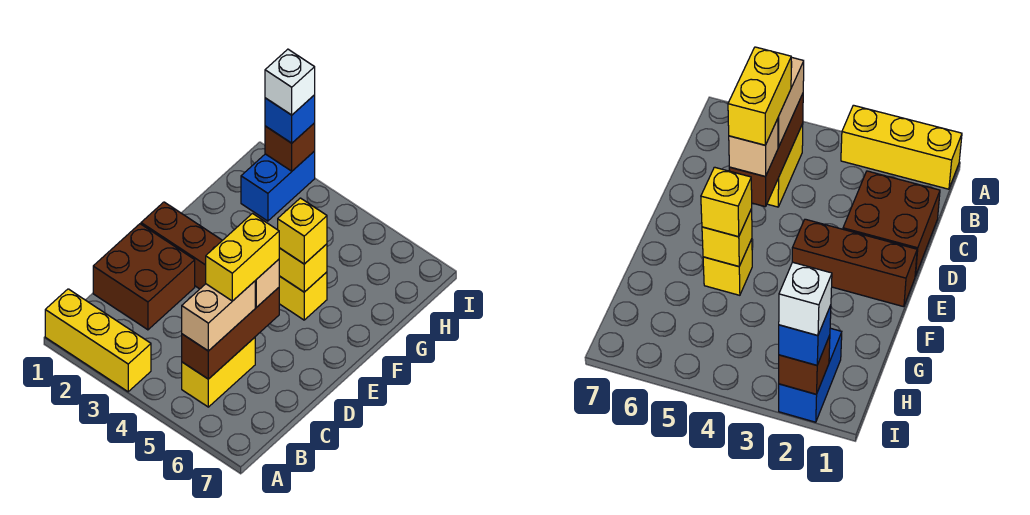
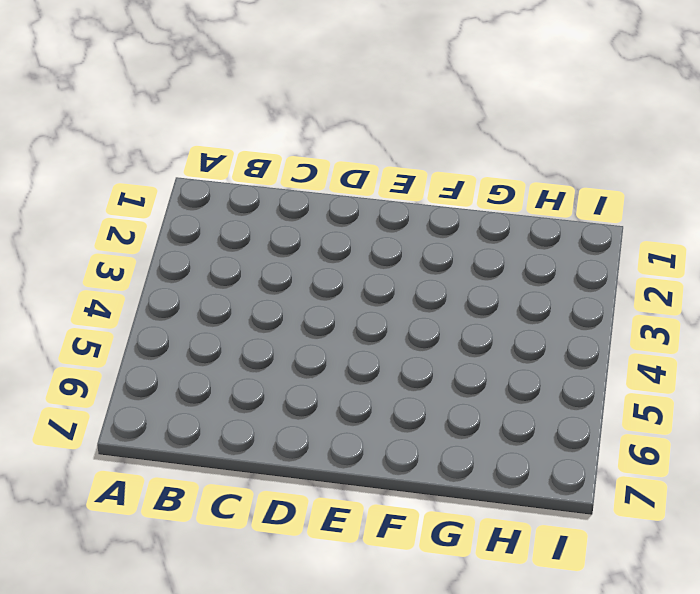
none -> yellow brick A1:A3 level 1
none -> yellow brick B5:C5 level 1
none -> brown brick C1:D2 level 1

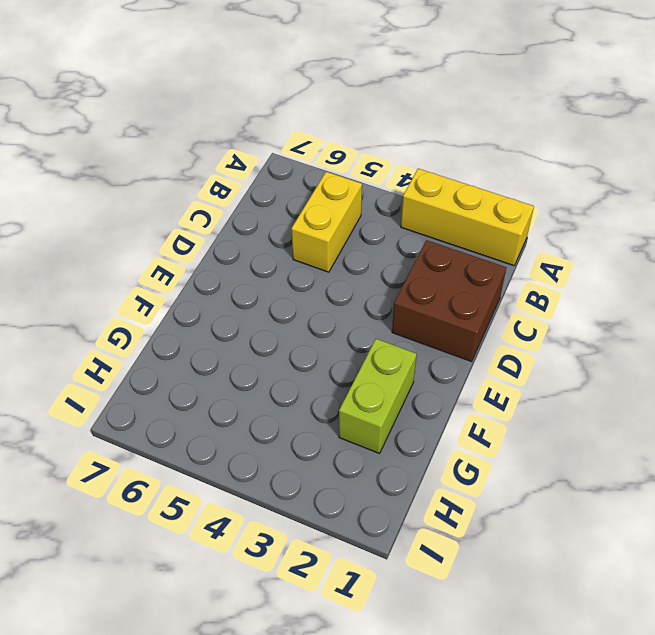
lime brick F2:G2 level 1 -> none
none -> brown brick E1:E3 level 1
none -> yellow brick F5 level 1
none -> blue brick H2:I2 level 1

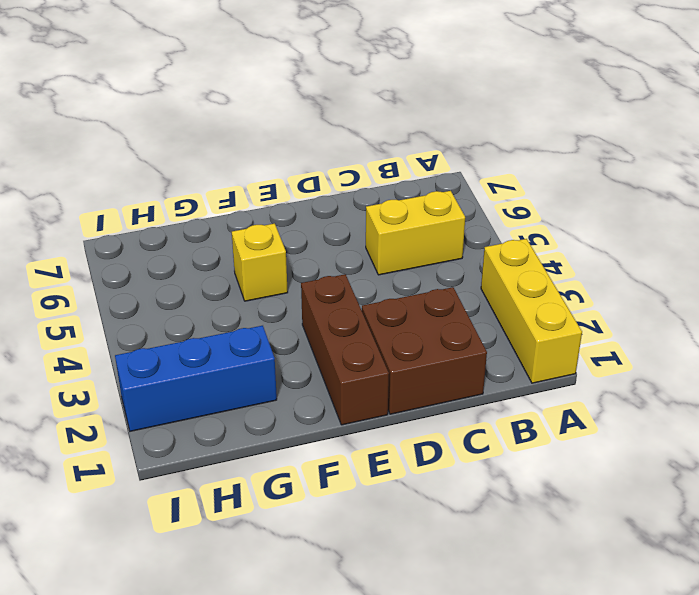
blue brick G2:I2 level 1 -> blue brick H2:I2 level 1
none -> brown brick B5:D5 level 2
none -> yellow brick F5 level 2
none -> brown brick I2 level 2

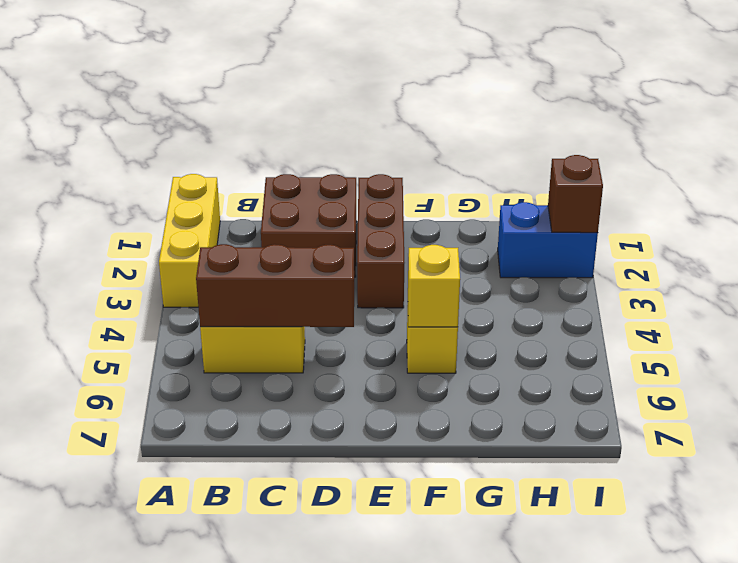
none -> tan brick B5:C5 level 3
none -> tan brick D5 level 3
none -> yellow brick F5 level 3

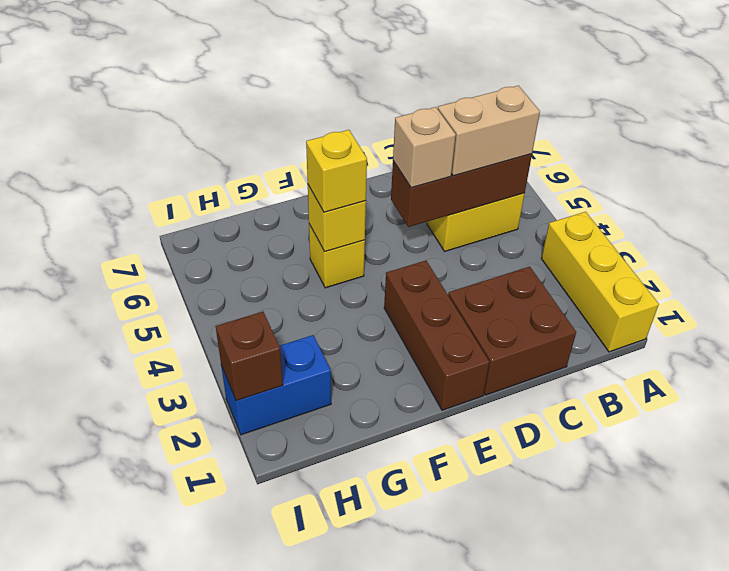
none -> blue brick I2 level 3
none -> yellow brick C5:D5 level 4
none -> white brick I2 level 4

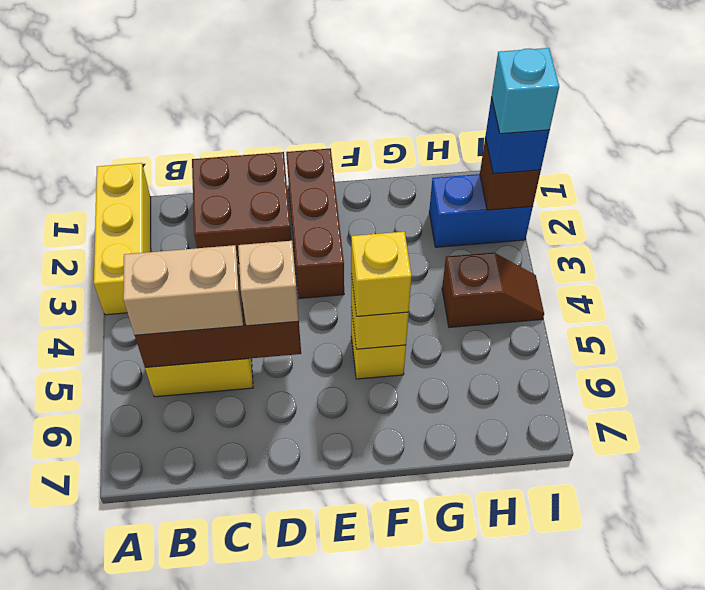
brown slope H4:I4 level 1 top H -> none
cyan brick I2 level 4 -> white brick I2 level 4
none -> yellow brick C5:D5 level 4

